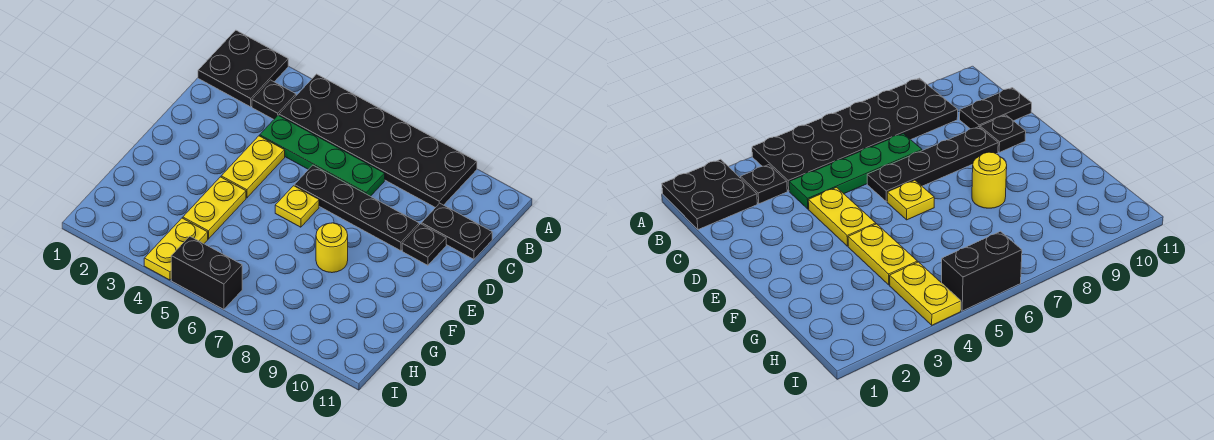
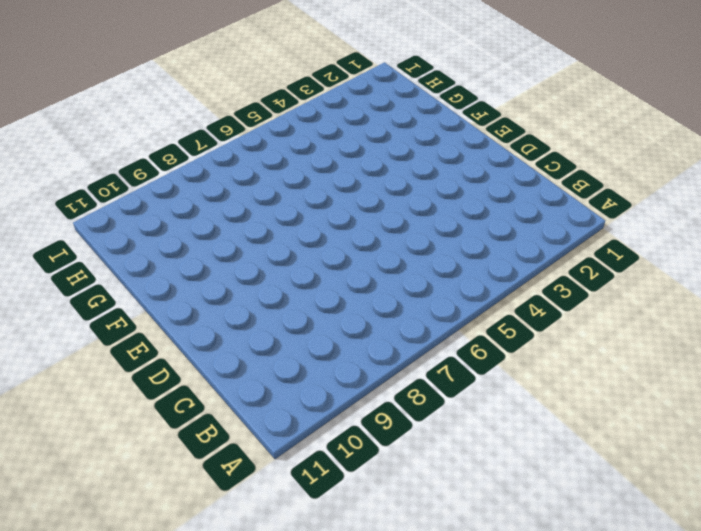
none -> black plate A1:B2 level 1
none -> black plate A4:B9 level 1
none -> black plate B3 level 1

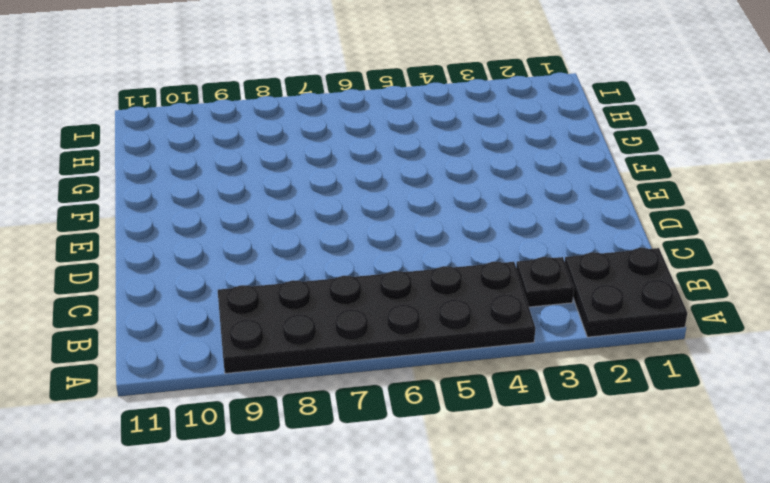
none -> green plate C4:C7 level 1
none -> black plate C10:C11 level 1
none -> yellow plate D4:E4 level 1

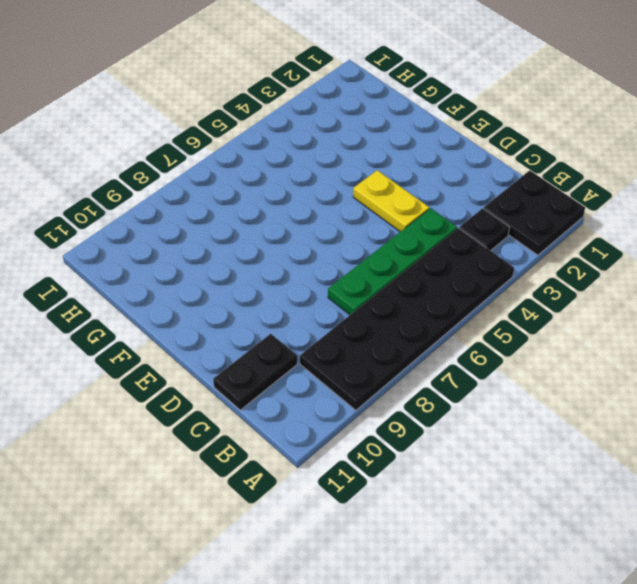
none -> black plate D6:D9 level 1
none -> black plate D10 level 1
none -> yellow plate E6 level 1

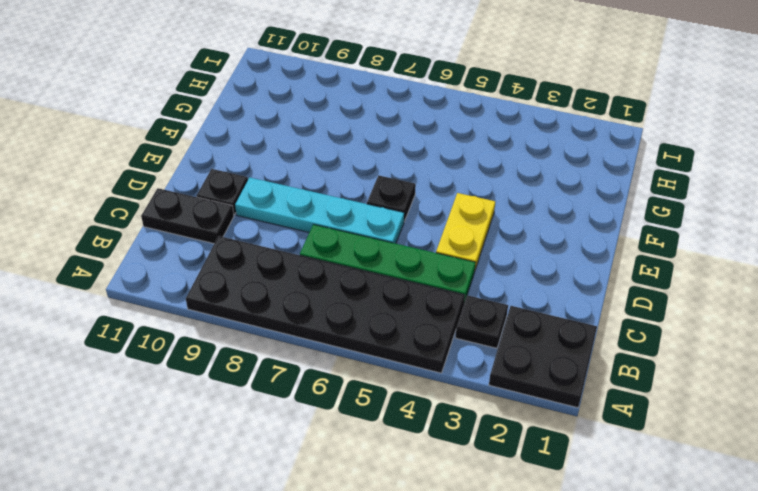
cyan plate D6:D9 level 1 -> black plate D6:D9 level 1
black plate E6 level 1 -> yellow plate E6 level 1
none -> yellow plate F4:G4 level 1
none -> yellow round brick F8 level 1
none -> yellow plate H4:I4 level 1

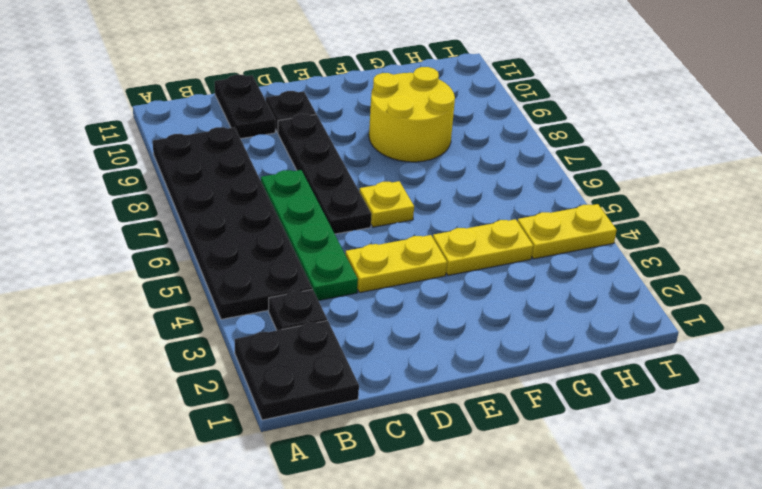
yellow round brick F8:G9 level 1 -> yellow round brick F8 level 1
none -> black brick I5:I6 level 1

